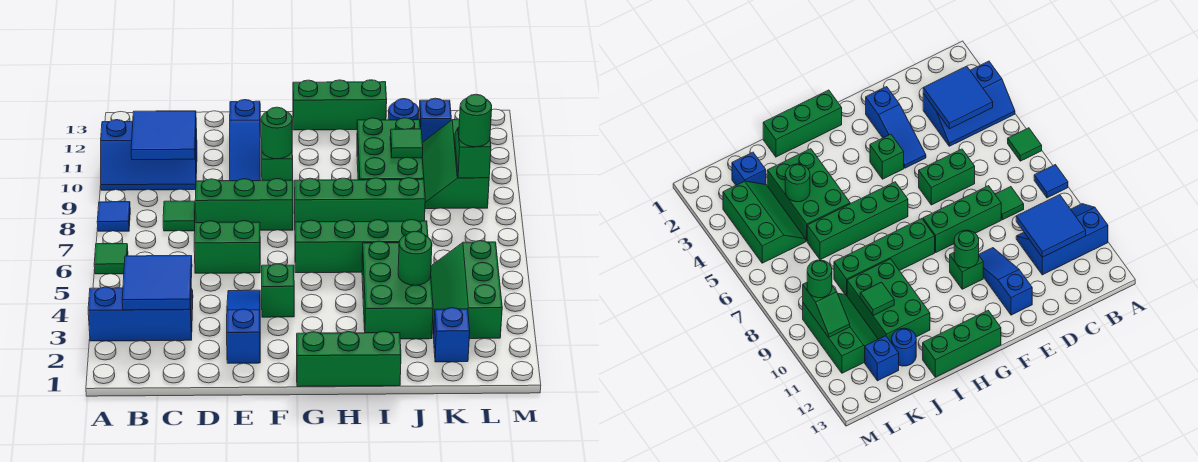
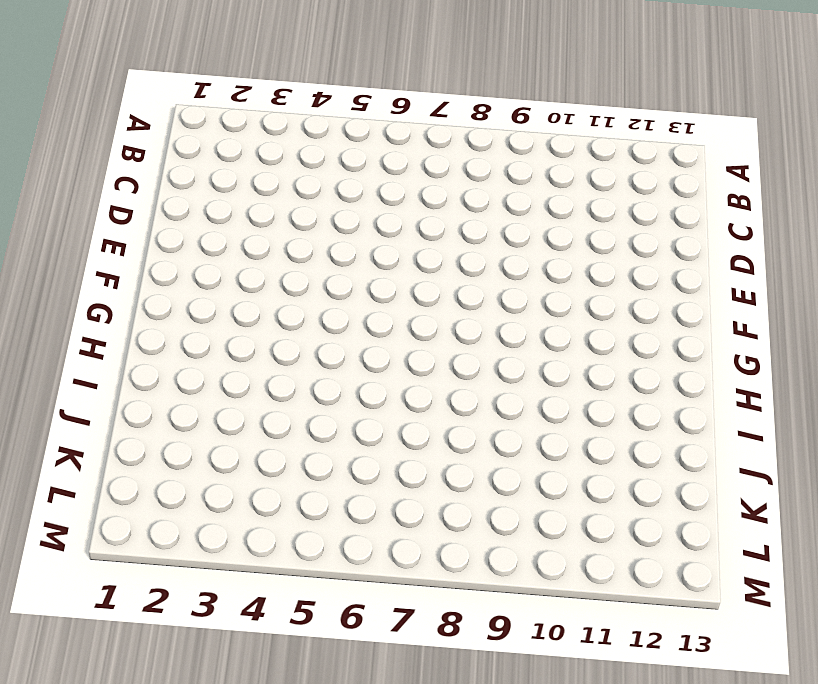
none -> blue slope A3:C4 level 1 top 3
none -> green tile A6 level 1
none -> blue tile A8 level 1

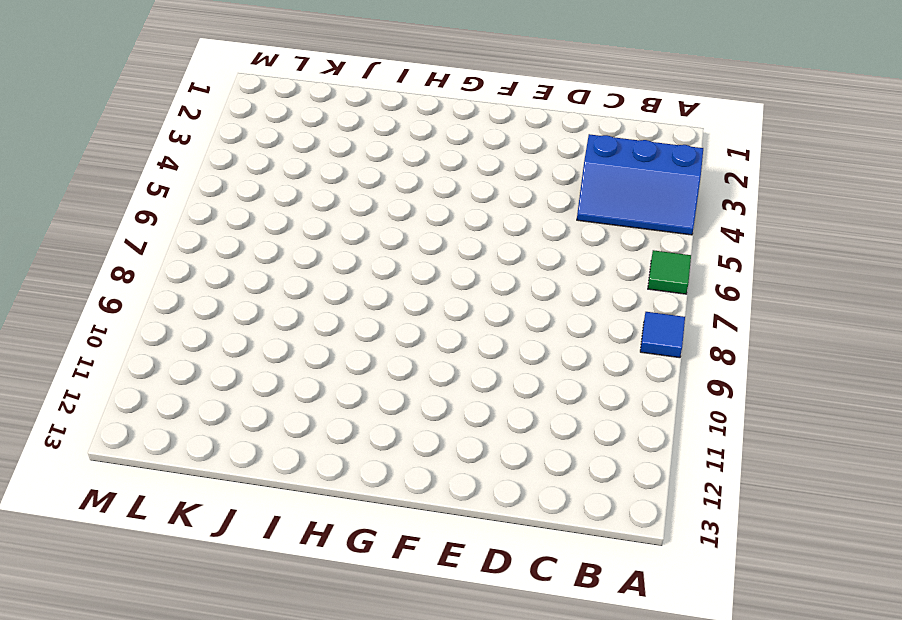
none -> blue slope A10:C11 level 1 top 11
none -> green tile C8 level 1
none -> green brick D6:E6 level 1

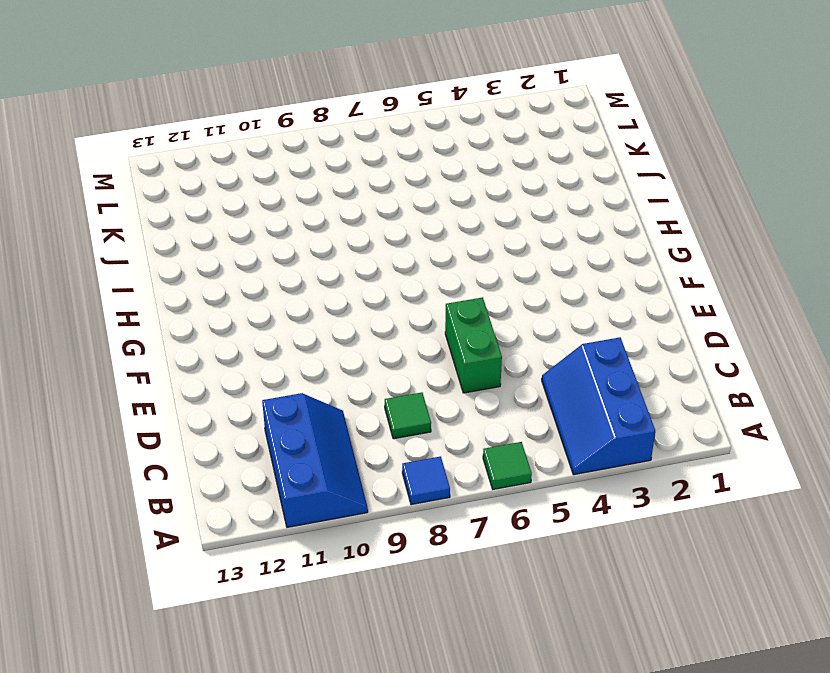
none -> green brick D8:F8 level 1
none -> blue slope E2:E4 level 1 top 2
none -> blue slope E10:E12 level 1 top 12

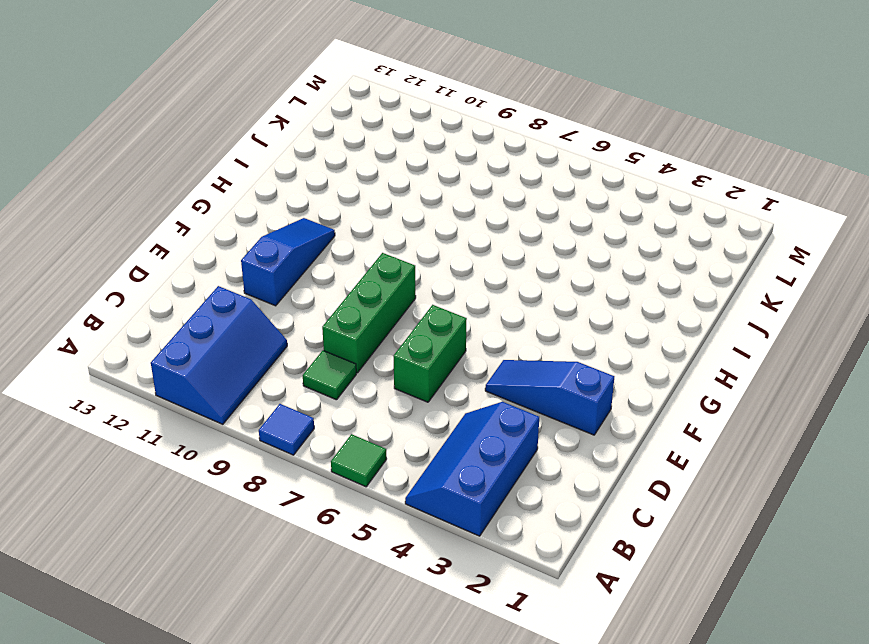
blue slope E11:G11 level 1 top E -> blue slope E10:E12 level 1 top 12
none -> green brick F4 level 1
none -> green brick F10 level 1
none -> green brick G1:I1 level 1

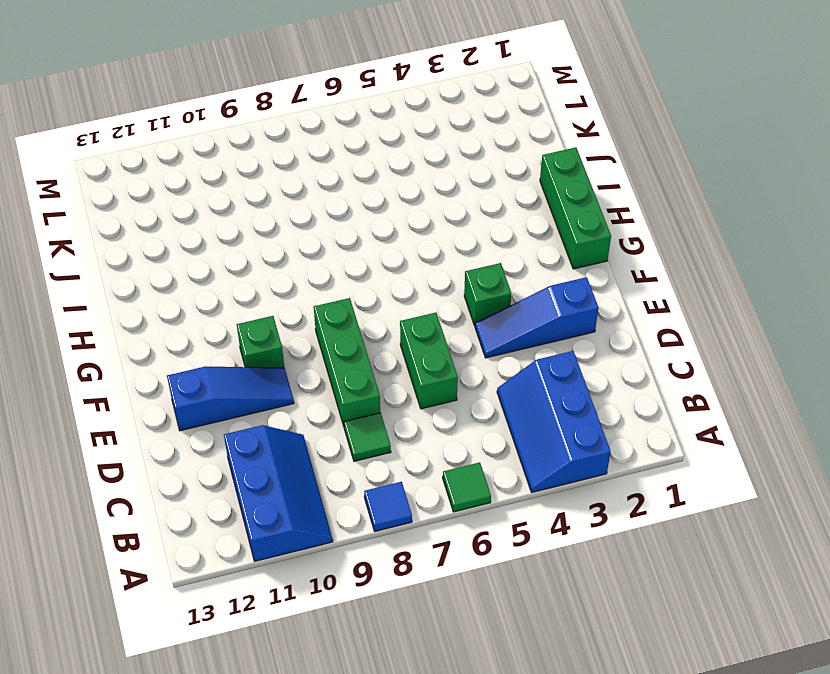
none -> green brick G6:J6 level 1
none -> green brick G8:J8 level 1
none -> green brick G13:I13 level 1

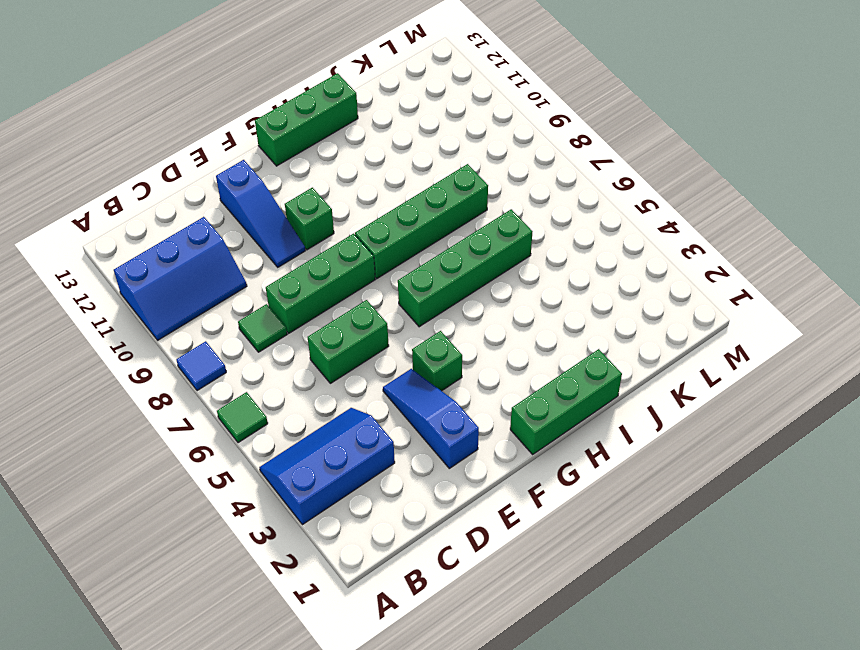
none -> green brick I3:J5 level 1
none -> green brick I9:J11 level 1
none -> blue round brick J12 level 1

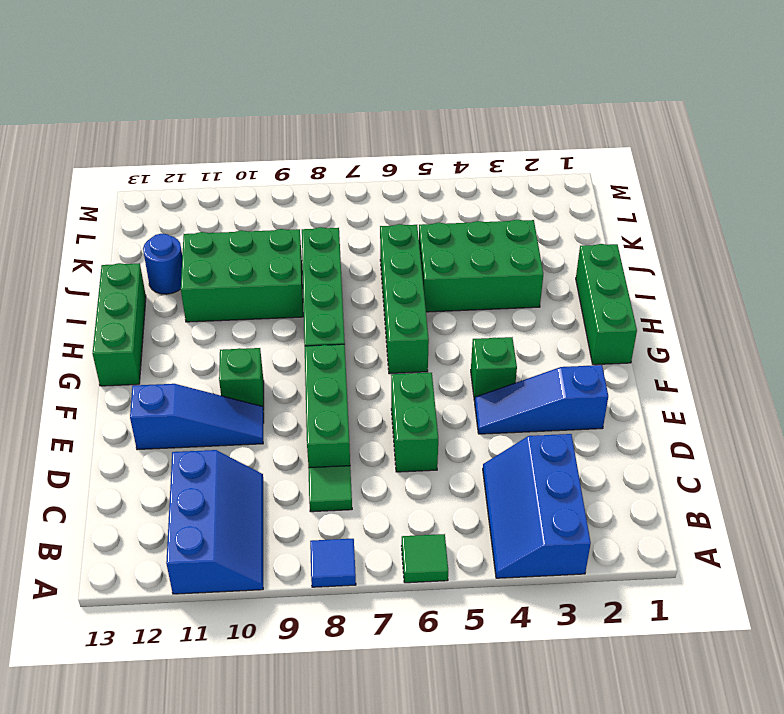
none -> blue brick K2 level 1
none -> green slope K3:L5 level 1 top L
none -> green slope K9:L11 level 1 top L

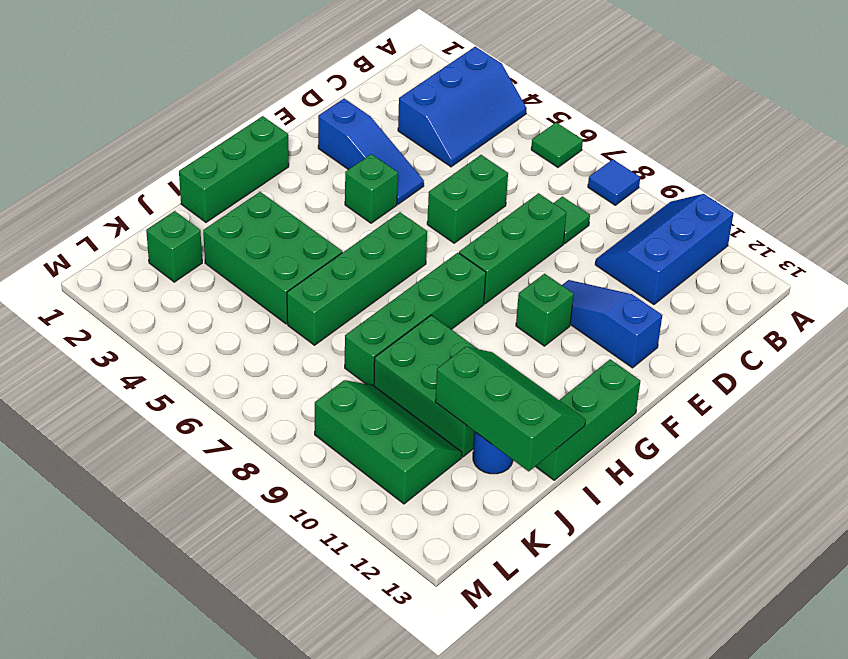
green slope I11:J13 level 2 top J -> green slope K3:L5 level 1 top L
green brick K2 level 1 -> blue brick K2 level 1
none -> blue brick K12 level 1
none -> blue tile B3:C4 level 2
none -> blue tile B10:C11 level 2

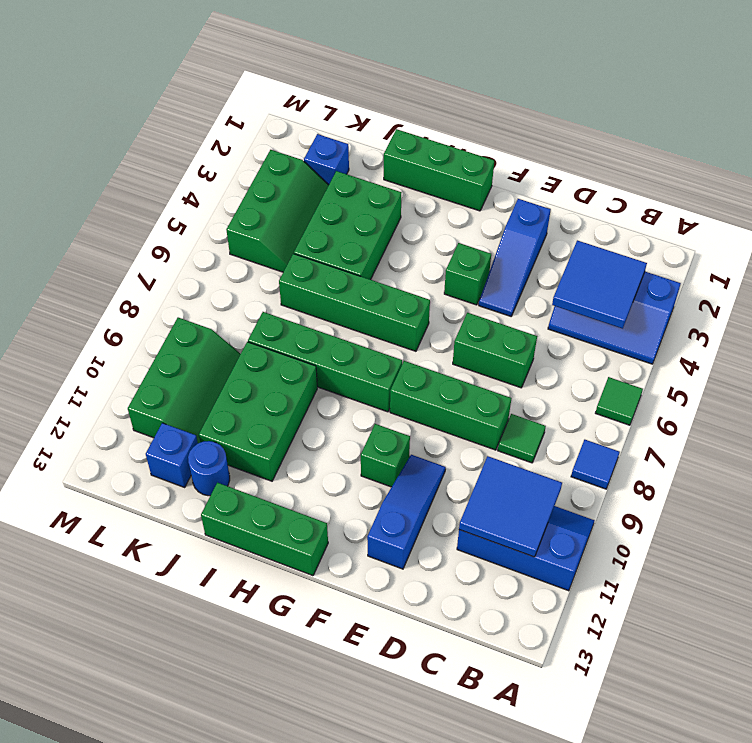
none -> green round brick F10 level 2
none -> green round brick J4 level 2
none -> green tile J10 level 2

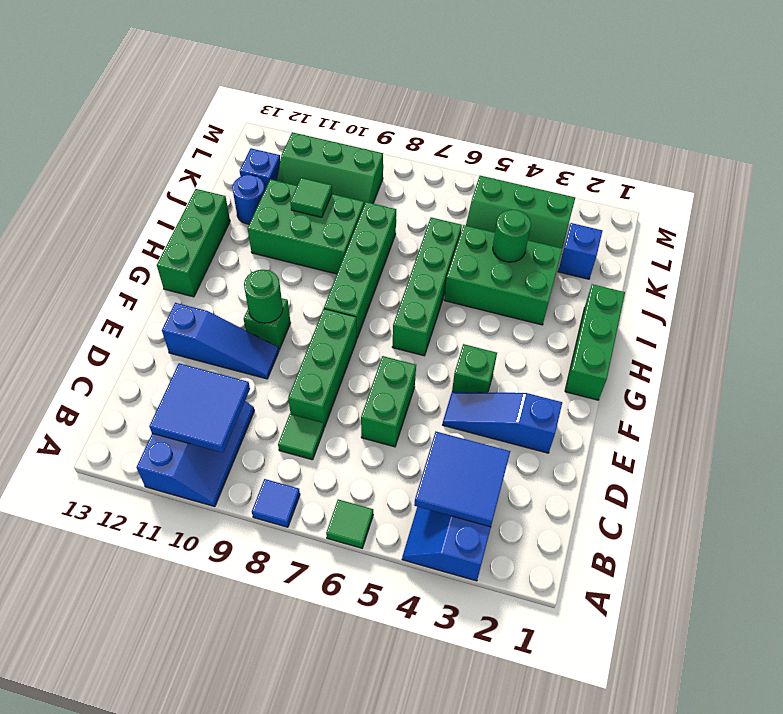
none -> green slope L9:L10 level 2 top 9
none -> green round brick L9 level 3

